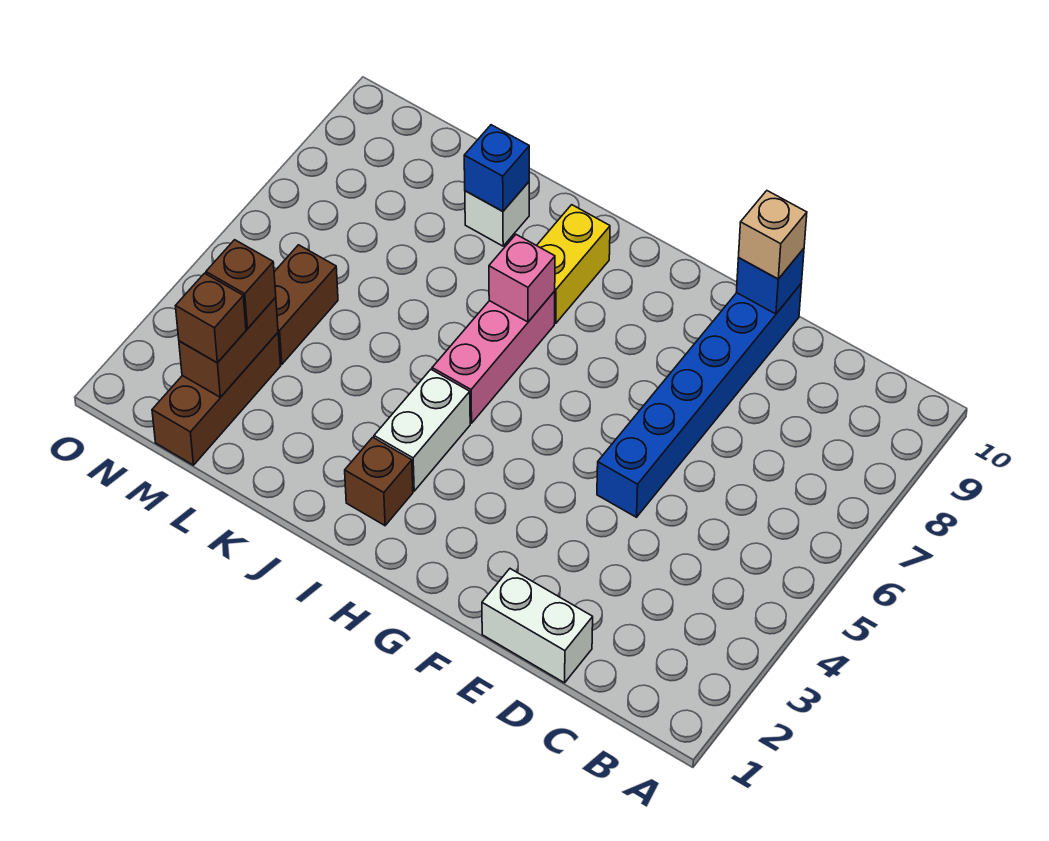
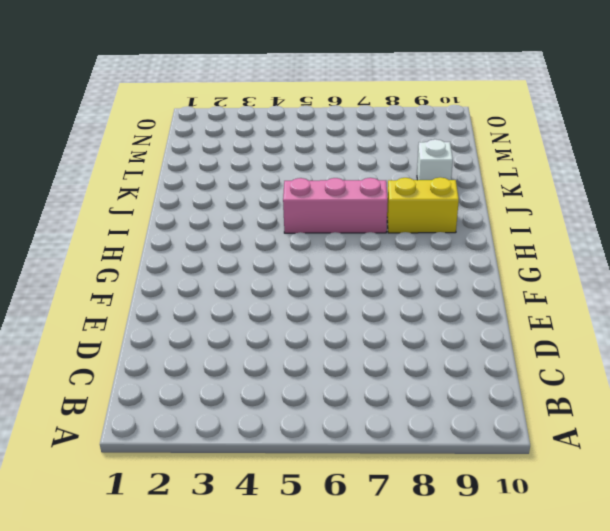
none -> white brick D1:E1 level 1
none -> blue brick E5:E10 level 1
none -> brown brick I2 level 1

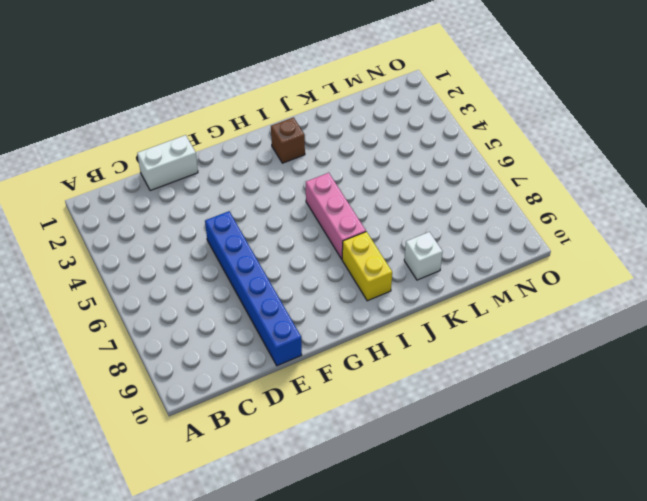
none -> white brick I3:I4 level 1
none -> brown brick M1:M3 level 1
none -> brown brick M4:M5 level 1

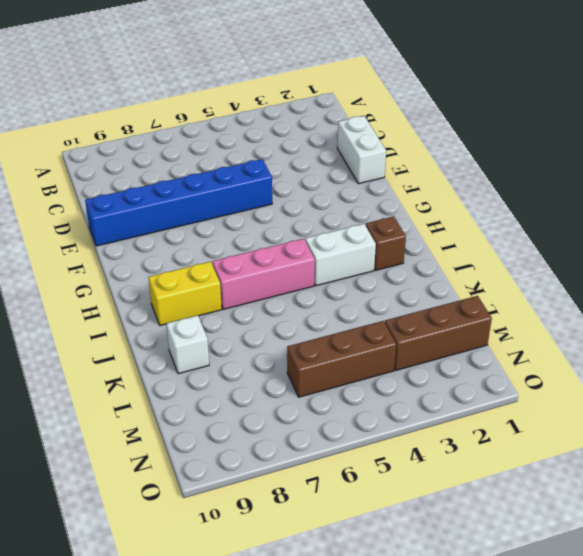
brown brick M4:M6 level 1 -> brown brick M4:M5 level 1
none -> blue brick E10 level 2
none -> pink brick I7 level 2
none -> blue brick K9 level 2

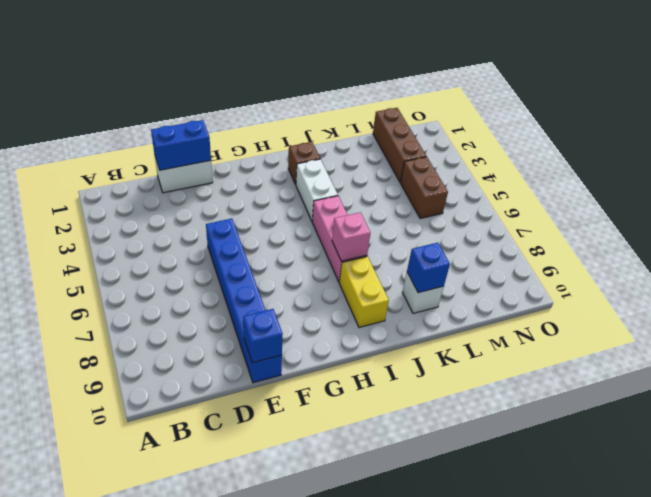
blue brick D1:E1 level 2 -> none
none -> brown brick M2:M3 level 2
none -> tan brick E10 level 3
none -> brown brick M2 level 3

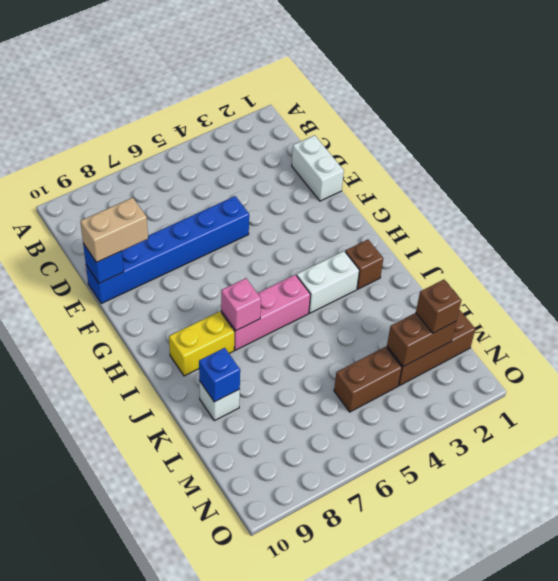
tan brick E9:E10 level 3 -> tan brick E10 level 3
none -> brown brick M3 level 3

